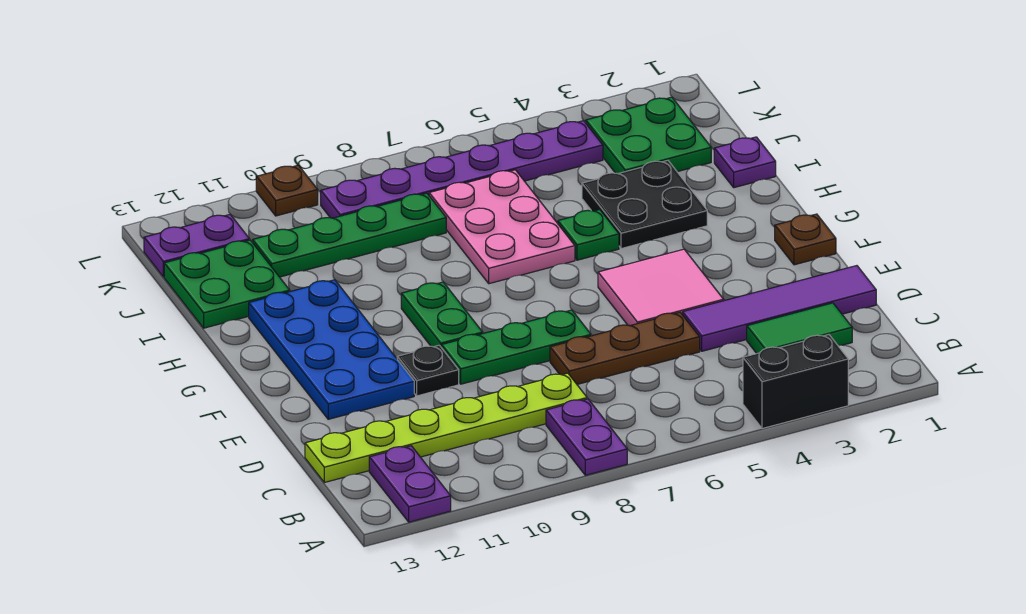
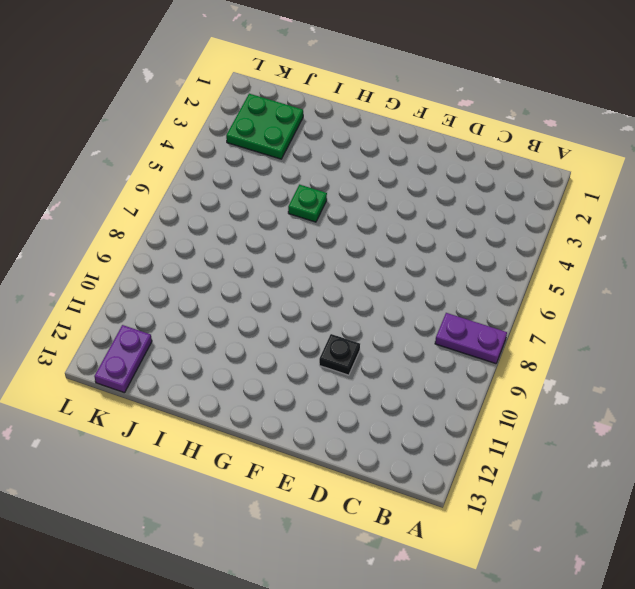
none -> black brick A3:A4 level 1
none -> purple plate A12:B12 level 1
none -> green tile C2:C3 level 1

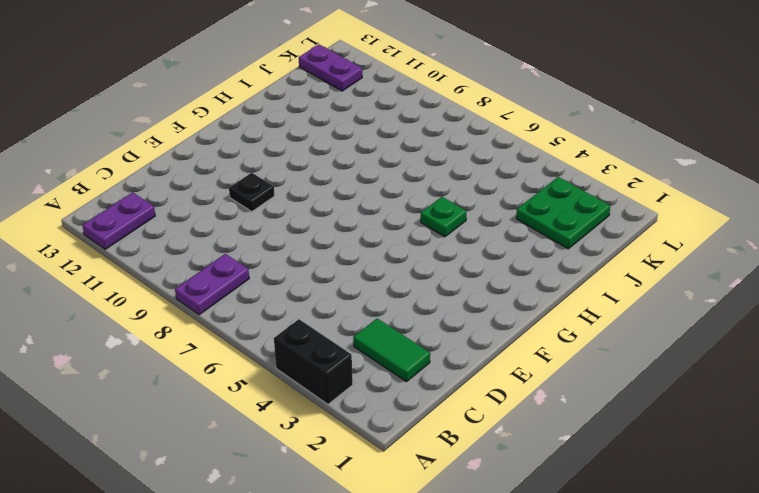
none -> lime plate C8:C13 level 1
none -> purple tile D1:D4 level 1
none -> brown plate D5:D7 level 1

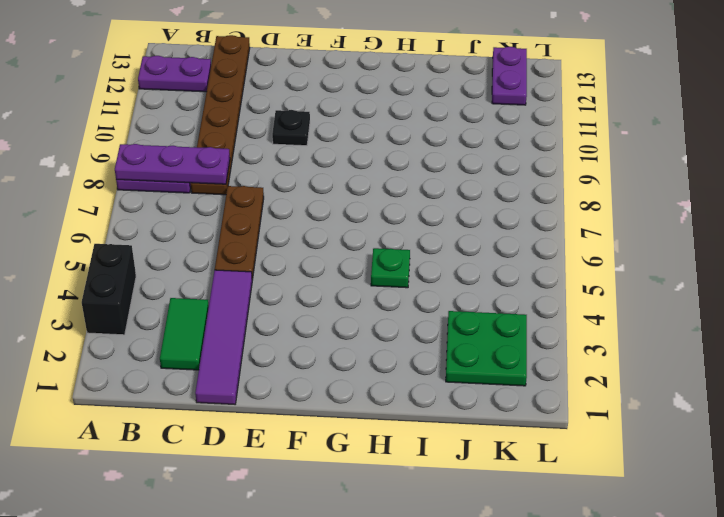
purple plate A8:C8 level 2 -> none
brown plate C8:C13 level 1 -> lime plate C8:C13 level 1
none -> pink tile E4:F5 level 1
none -> green plate E7:E9 level 1
none -> blue plate E11:H12 level 1

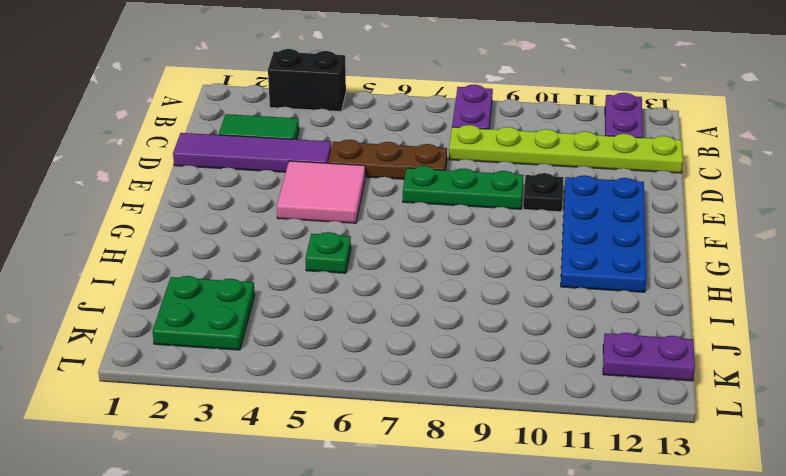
none -> brown plate F1 level 1
none -> green plate F9:G9 level 1
none -> black plate H3:I4 level 1

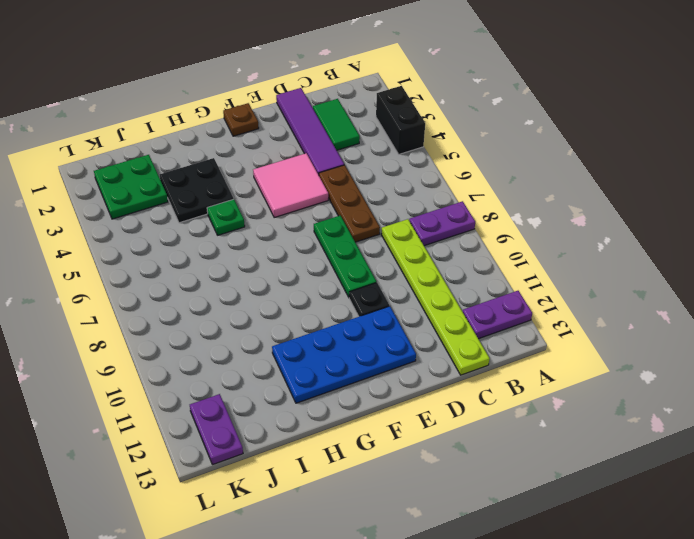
none -> green plate F9:G9 level 1
none -> pink plate H6:J7 level 1
none -> purple plate I1 level 1

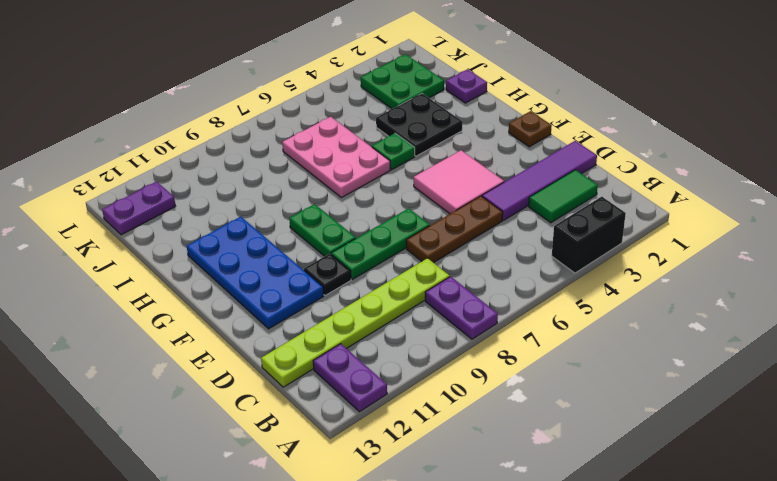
none -> green plate I12:J13 level 1
none -> green plate J8:J11 level 1
none -> purple plate K4:K9 level 1

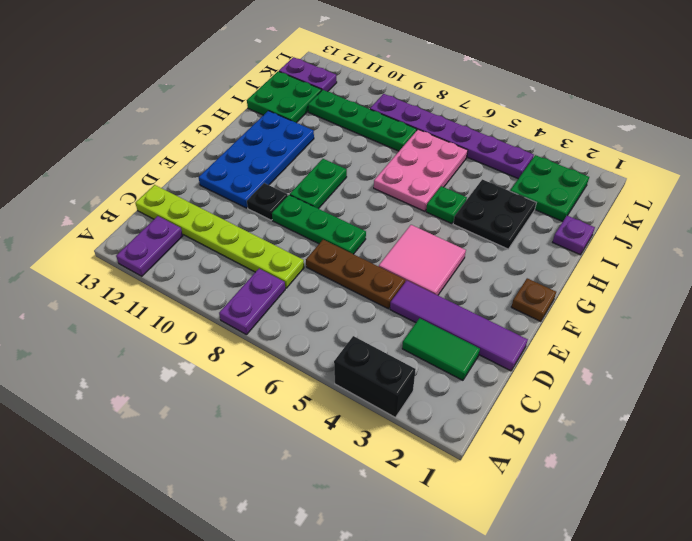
none -> brown plate L10 level 1

